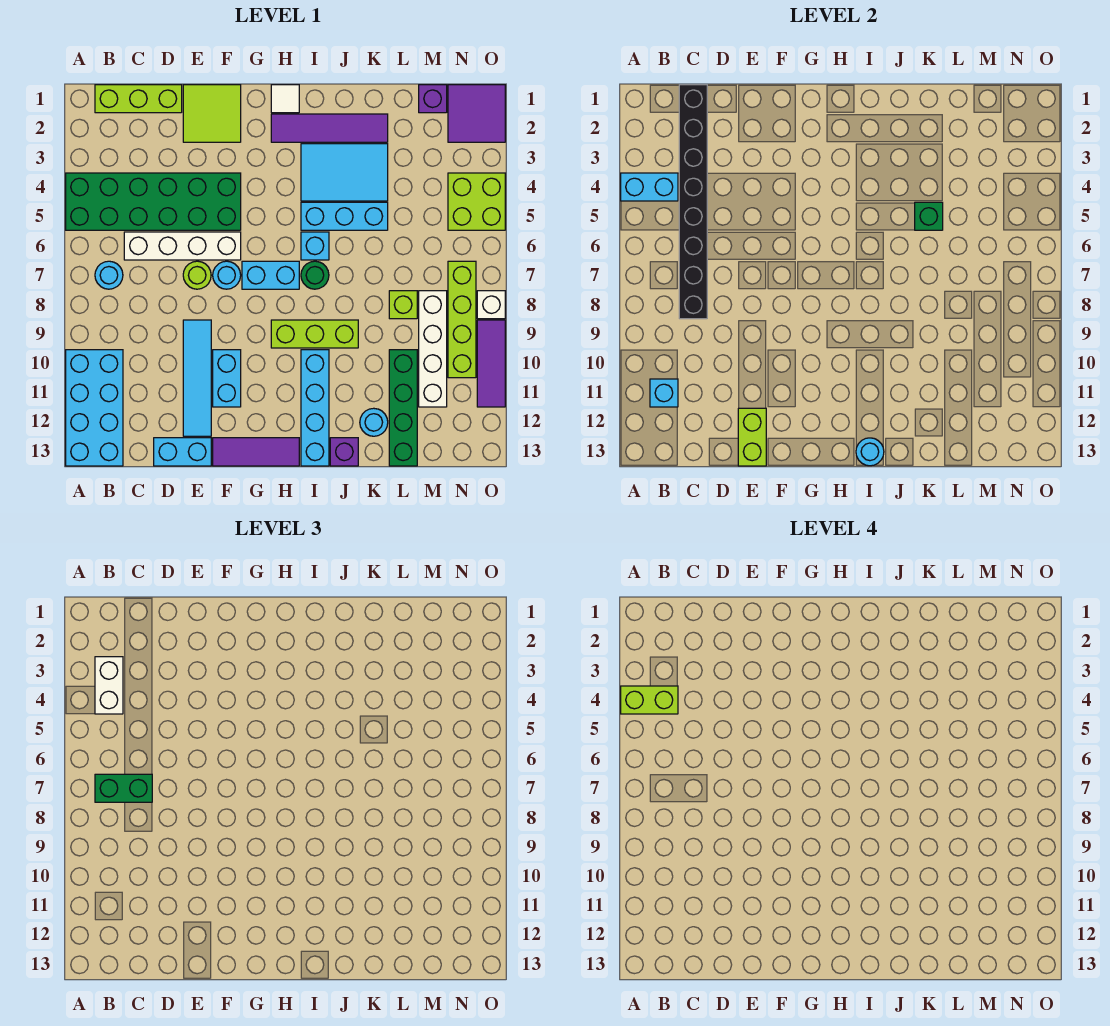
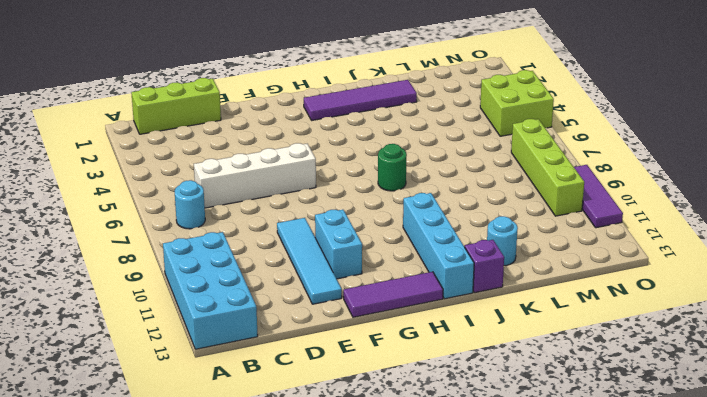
none -> green brick A4:F5 level 1
none -> cyan brick D13:E13 level 1
none -> lime tile E1:F2 level 1
none -> lime round brick E7 level 1

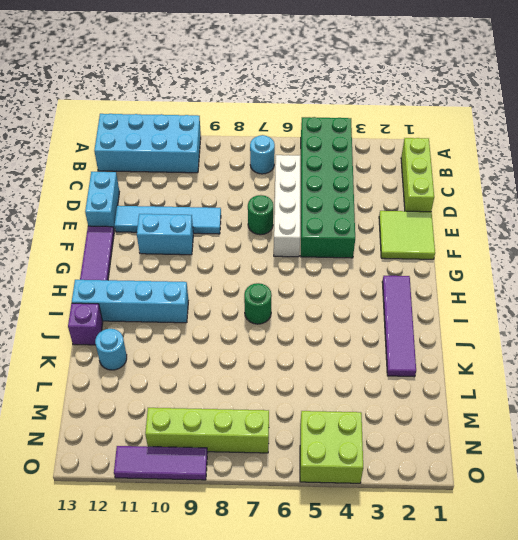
green round brick E7 level 1 -> lime round brick E7 level 1
none -> cyan round brick F7 level 1
none -> cyan brick G7:H7 level 1
none -> white tile H1 level 1
none -> lime brick H9:J9 level 1

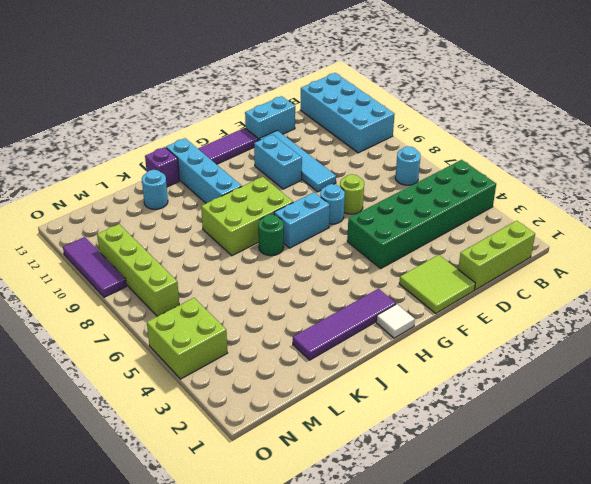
lime brick H8:J9 level 1 -> lime brick H9:J9 level 1
none -> white brick C6:F6 level 1
none -> cyan tile I3:K4 level 1
none -> cyan brick I5:K5 level 1
none -> cyan brick I6 level 1

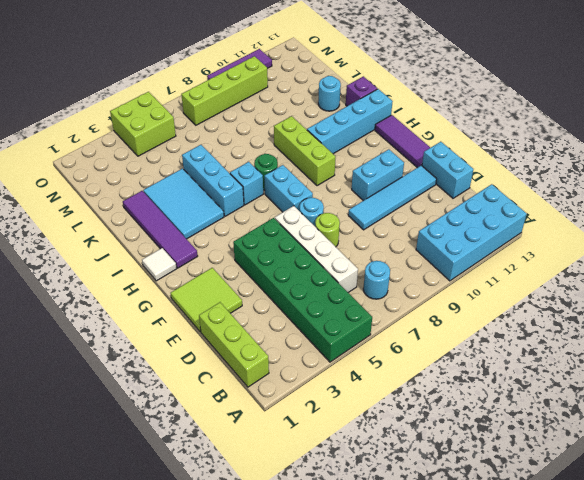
none -> lime brick L8 level 1
none -> green brick L10:L13 level 1
none -> purple brick M1 level 1
none -> white brick M8:M11 level 1

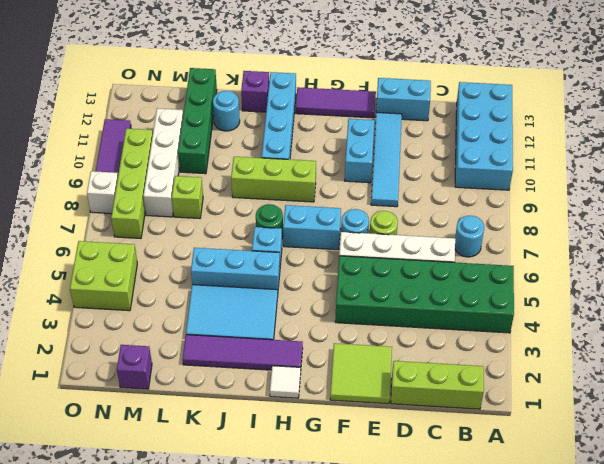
none -> purple tile N1:O2 level 1
none -> cyan brick A4:B4 level 2
none -> cyan brick B11 level 2
none -> black brick C1:C8 level 2

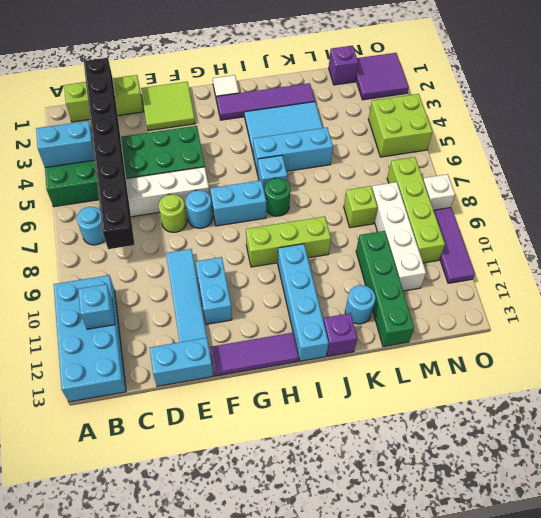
none -> lime brick E12:E13 level 2
none -> cyan round brick I13 level 2
none -> green brick K5 level 2
none -> white brick B3:B4 level 3

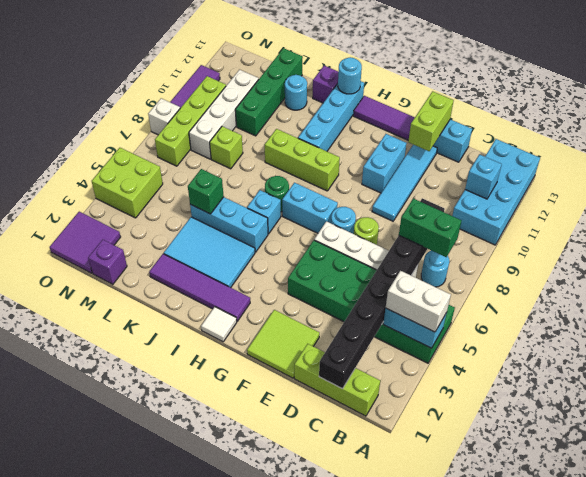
white brick A4:B4 level 3 -> white brick B3:B4 level 3
none -> lime brick A4:B4 level 4

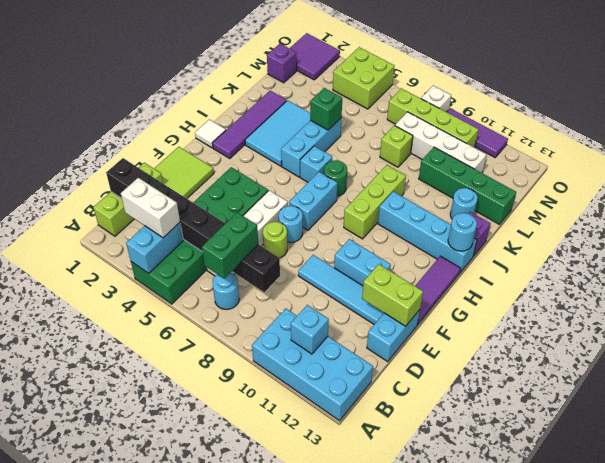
none -> lime brick A4:B4 level 4

